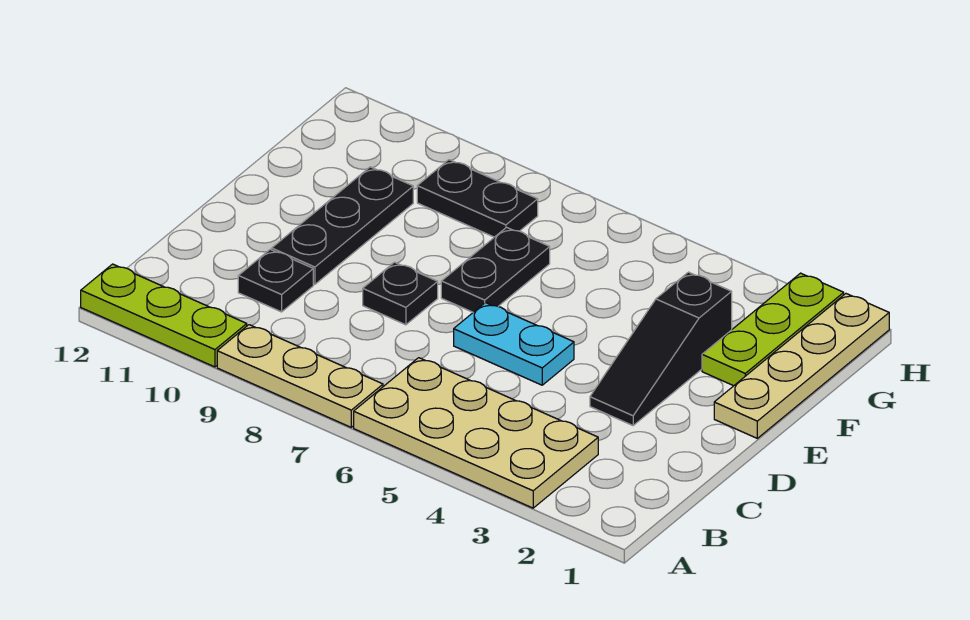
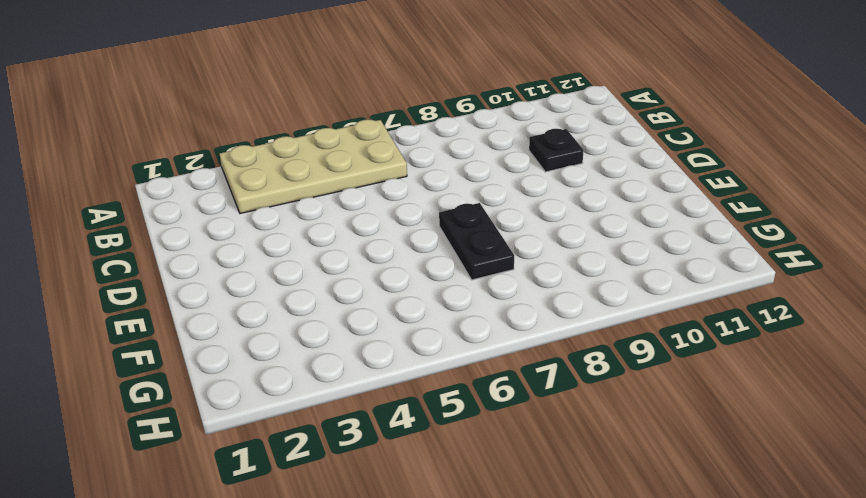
none -> tan plate A7:A9 level 1
none -> lime plate A10:A12 level 1
none -> black slope D3:F3 level 1 top F

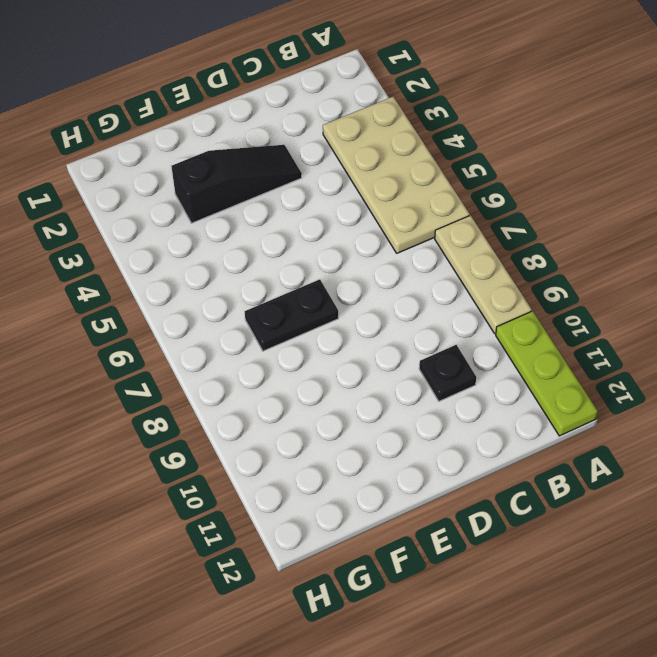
none -> cyan plate D5:D6 level 1
none -> black plate D8 level 1
none -> black plate D10:F10 level 1

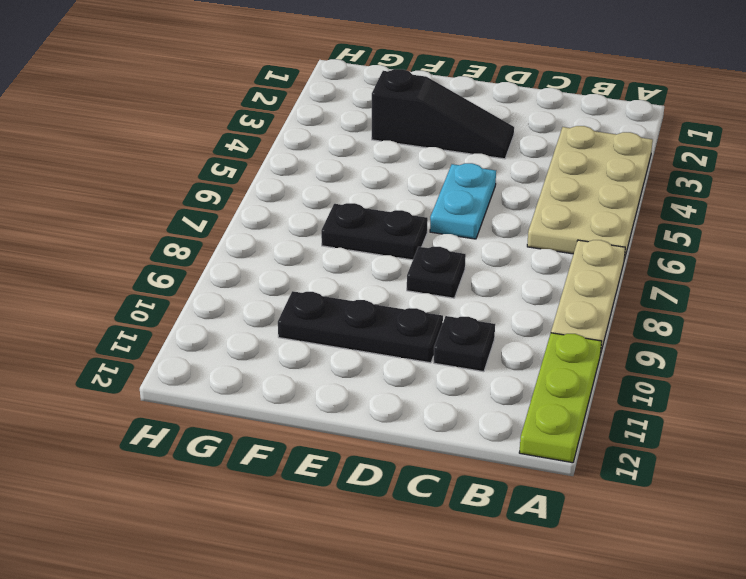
none -> tan plate E1:H1 level 1
none -> lime plate F2:H2 level 1
none -> black plate G8:G9 level 1

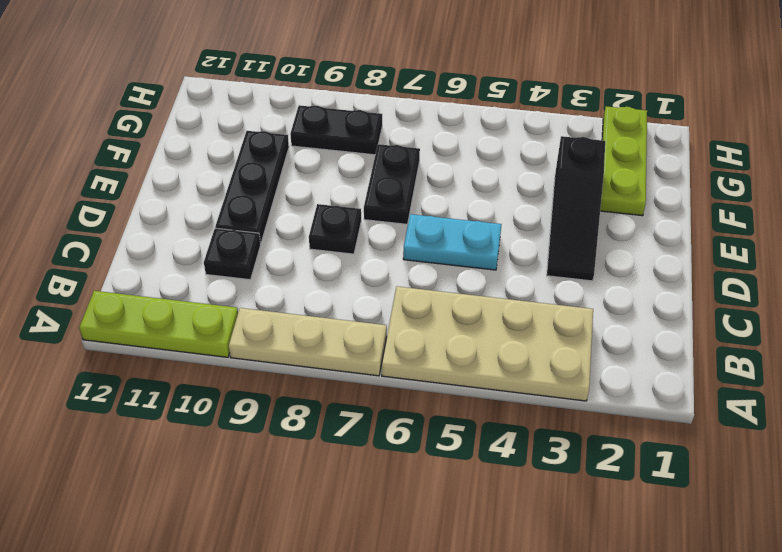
none -> tan plate E1:H1 level 1

